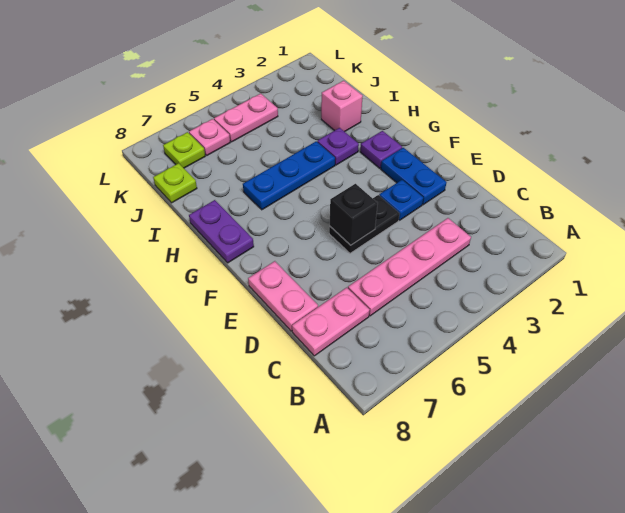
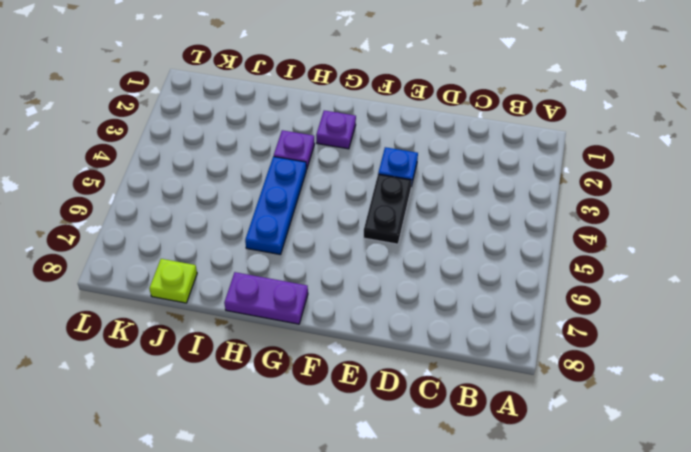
none -> pink plate C3:C6 level 1
none -> pink plate C7:C8 level 1
none -> pink plate D8:E8 level 1

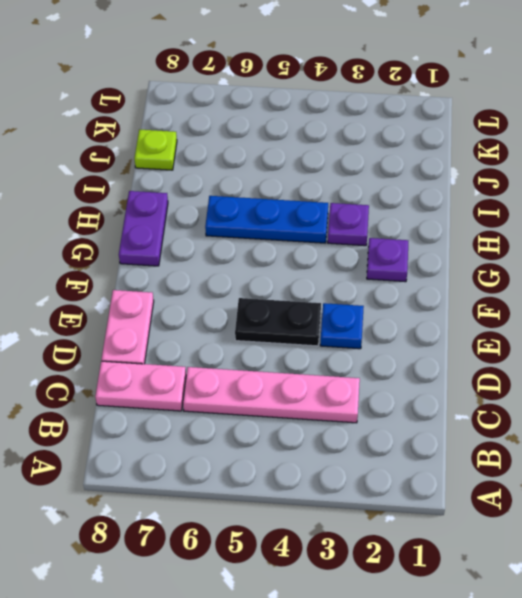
none -> blue plate E2:F2 level 1
none -> pink brick I2 level 1
none -> pink plate K4:K5 level 1

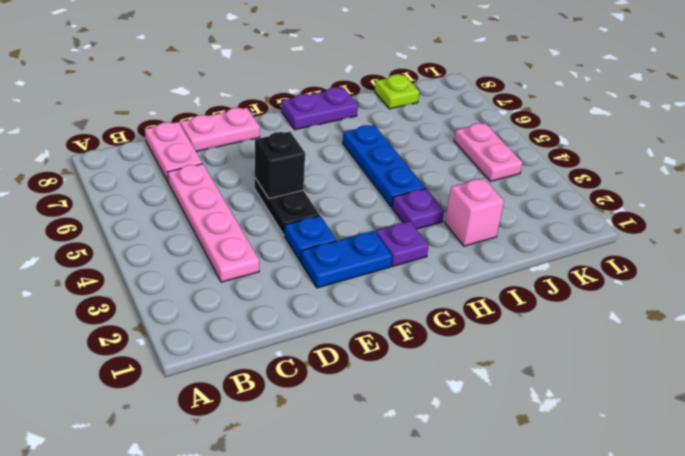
none -> pink plate K6 level 1
none -> lime plate K7 level 1

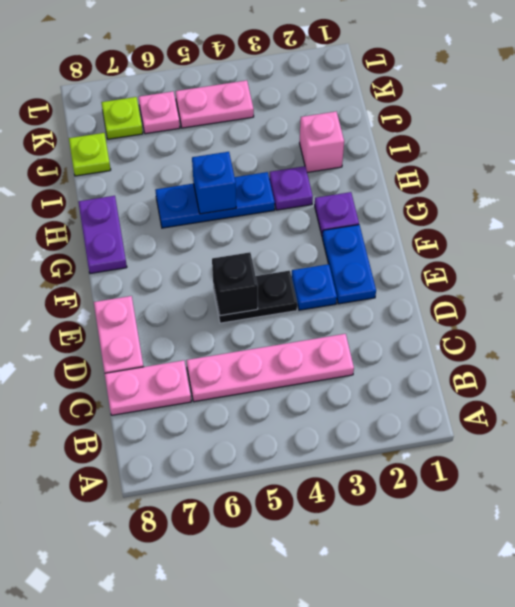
blue brick H5 level 2 -> none

